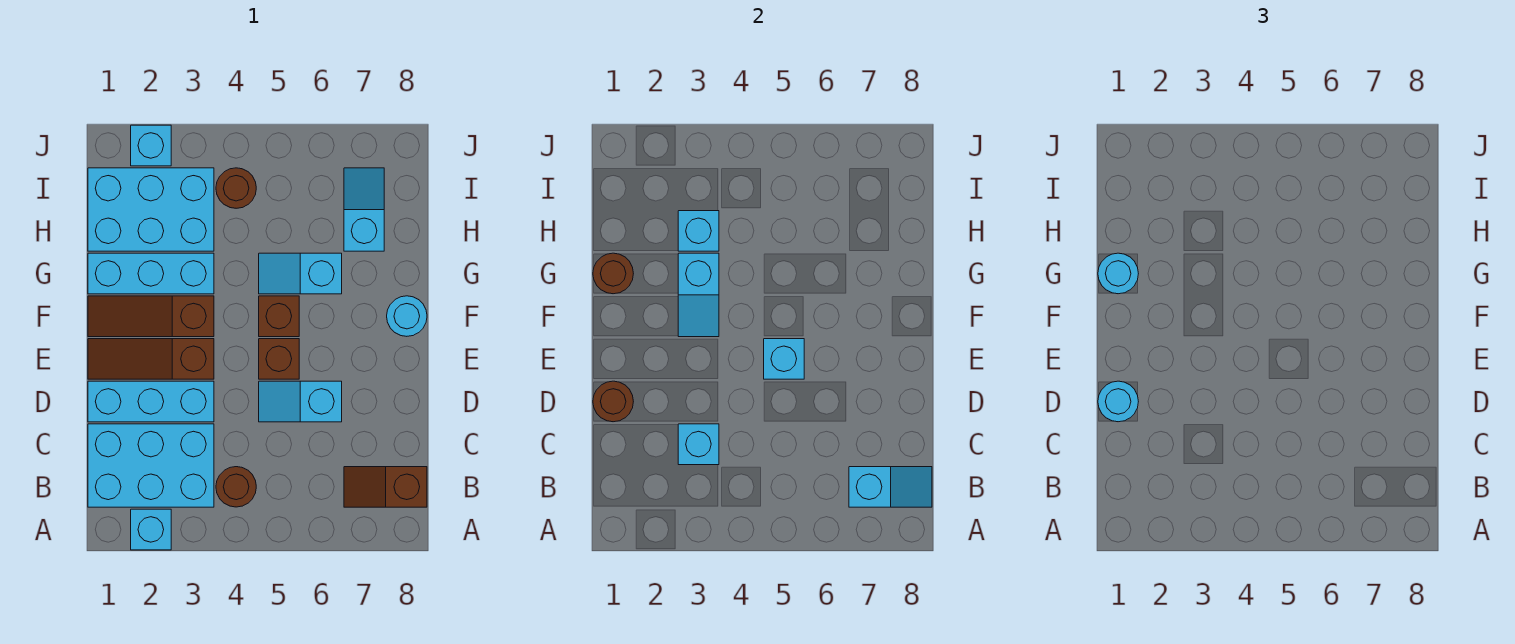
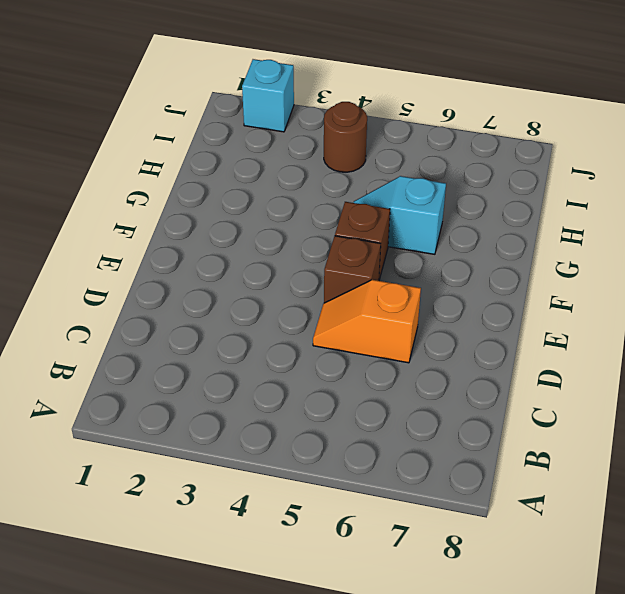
orange slope D5:D6 level 1 top 6 -> cyan slope D5:D6 level 1 top 6
none -> cyan brick A2 level 1
none -> cyan brick B1:C3 level 1
none -> brown round brick B4 level 1

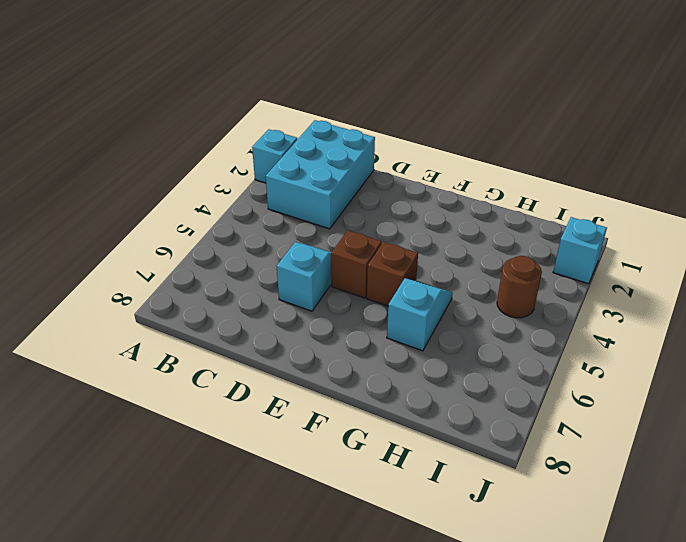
none -> brown round brick B4 level 1
none -> brown slope B7:B8 level 1 top 8
none -> cyan brick D1:D3 level 1

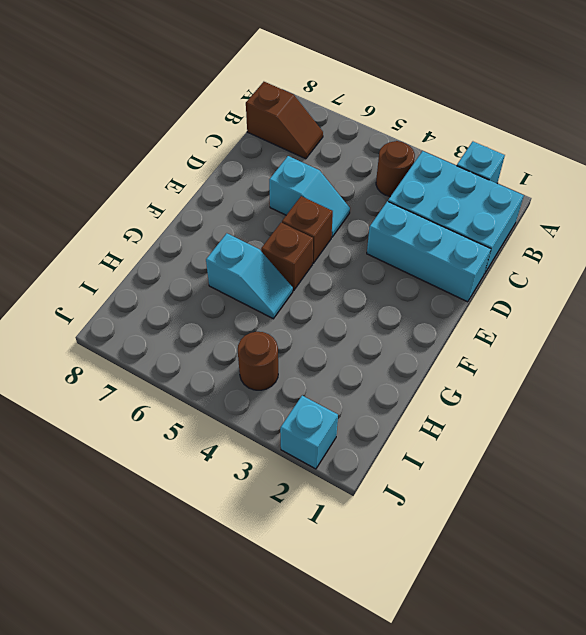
none -> brown slope E1:E3 level 1 top 3
none -> brown slope F1:F3 level 1 top 3
none -> cyan round brick F8 level 1

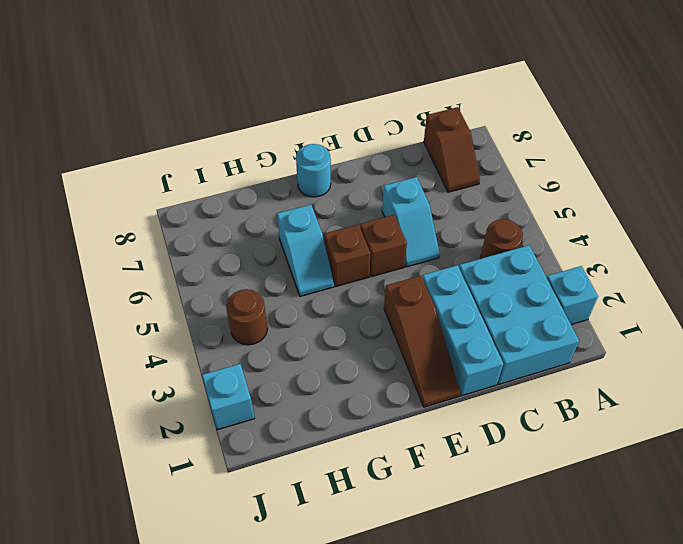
none -> brown slope F1:F3 level 1 top 3
none -> cyan brick G1:G3 level 1
none -> cyan brick H1:I3 level 1

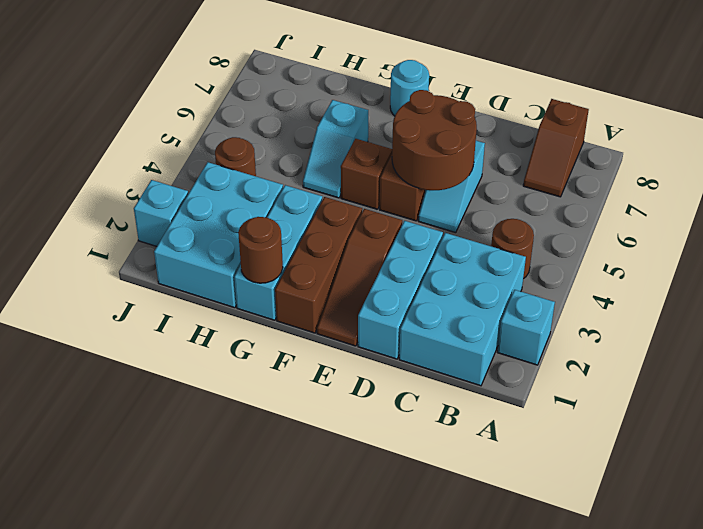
brown round brick D5:E6 level 2 -> cyan brick E5 level 2
brown brick F1:F3 level 1 -> brown slope F1:F3 level 1 top 3
none -> cyan slope H7:I7 level 1 top H
none -> cyan slope B7:B8 level 2 top 7
none -> cyan brick C3 level 2

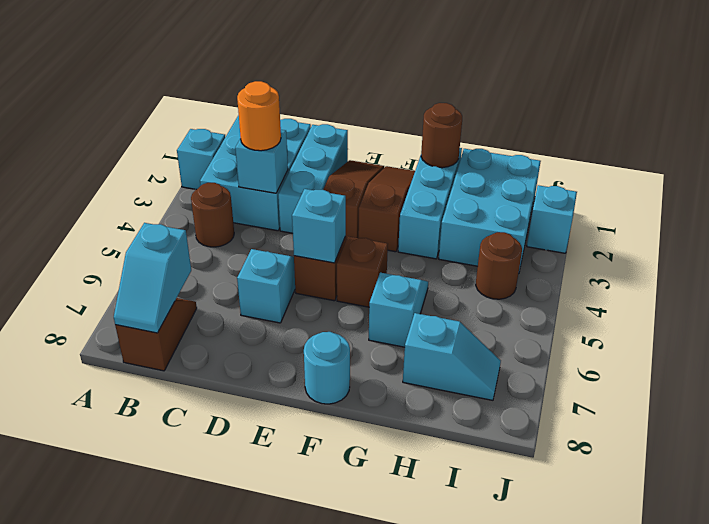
orange round brick C3 level 3 -> none
none -> brown round brick D1 level 2
none -> cyan slope F3:G3 level 2 top G
none -> cyan brick H3 level 2

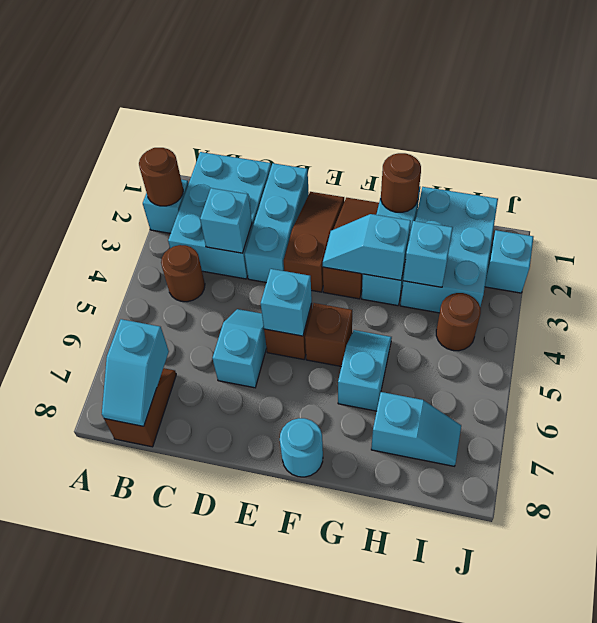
brown round brick A2 level 2 -> brown round brick D1 level 2
none -> cyan round brick D1 level 3
none -> cyan round brick G1 level 3

